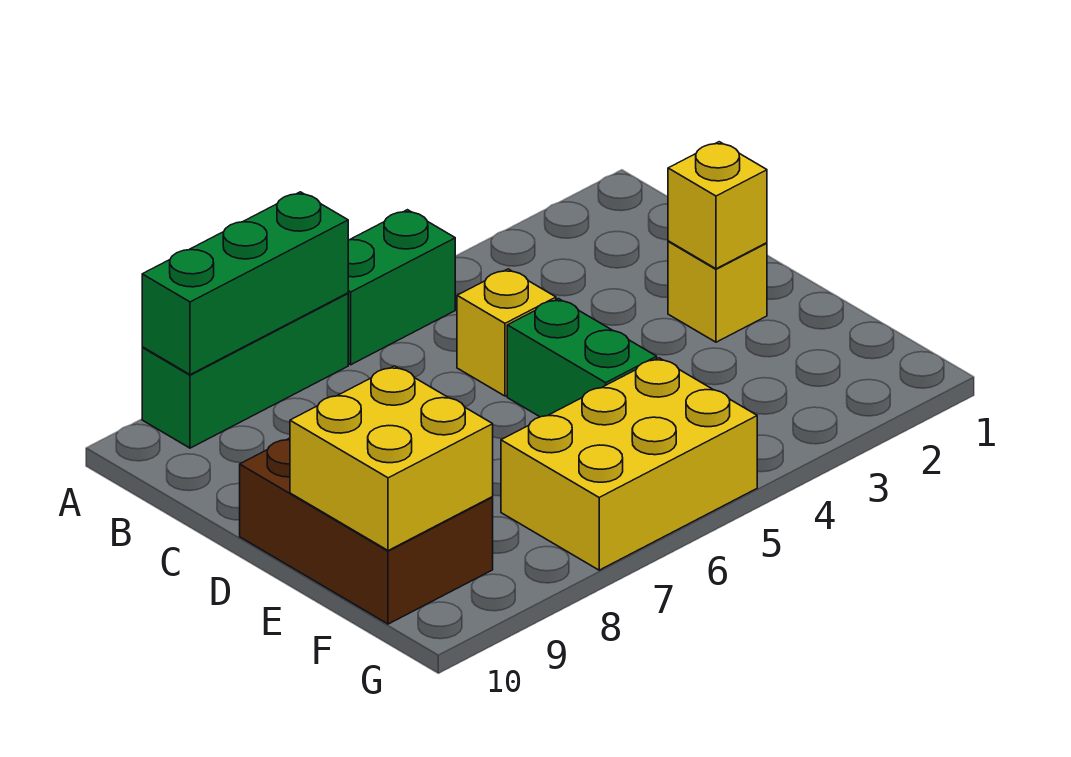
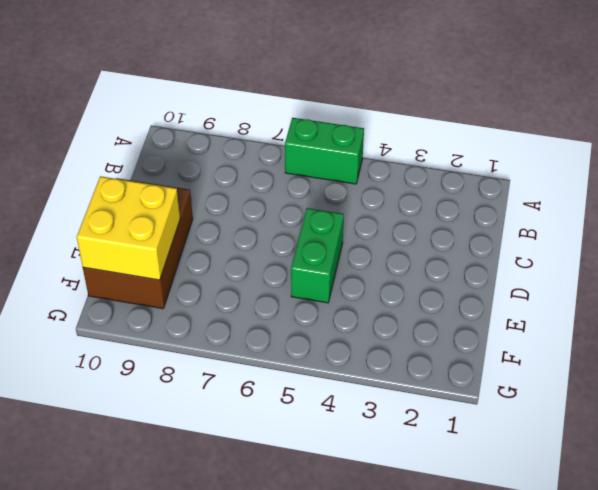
none -> green brick A7:A9 level 1
none -> yellow brick C5 level 1

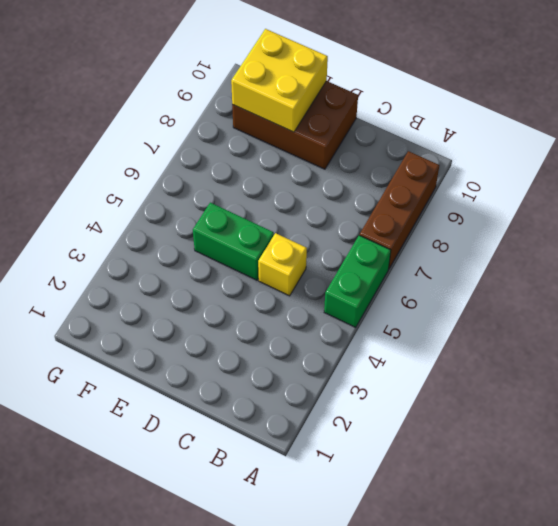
brown brick A7:A9 level 1 -> green brick A7:A9 level 1
none -> yellow brick D2 level 1
none -> yellow brick F5:G7 level 1

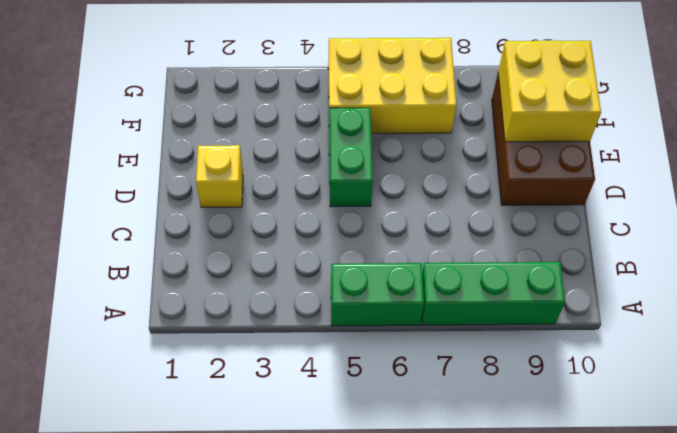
none -> yellow brick C5 level 1
none -> green brick A7:A9 level 2

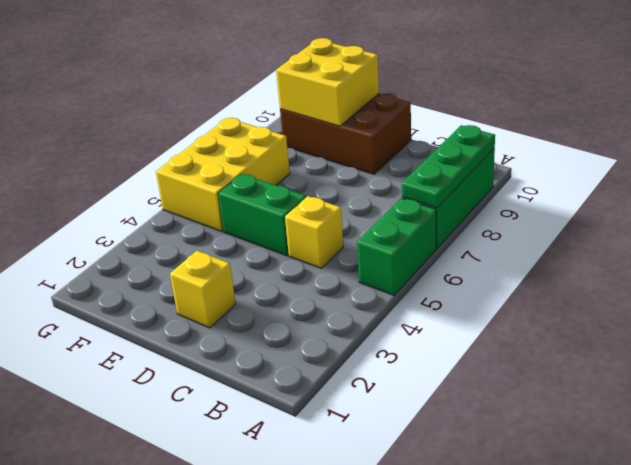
green plate A7:A9 level 2 -> green brick A7:A9 level 2
none -> yellow brick D2 level 2

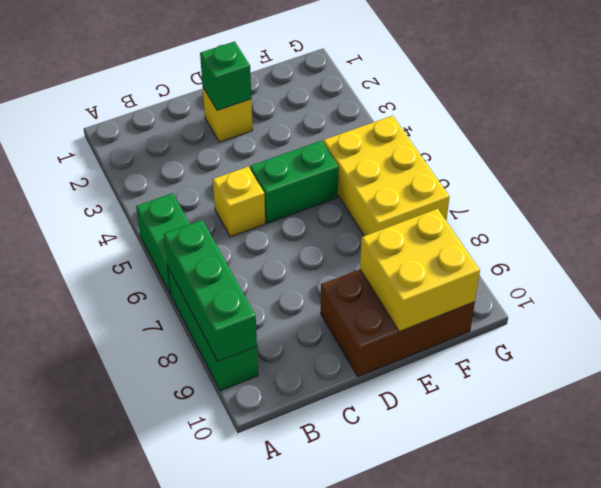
green brick D2 level 2 -> yellow brick D2 level 2

